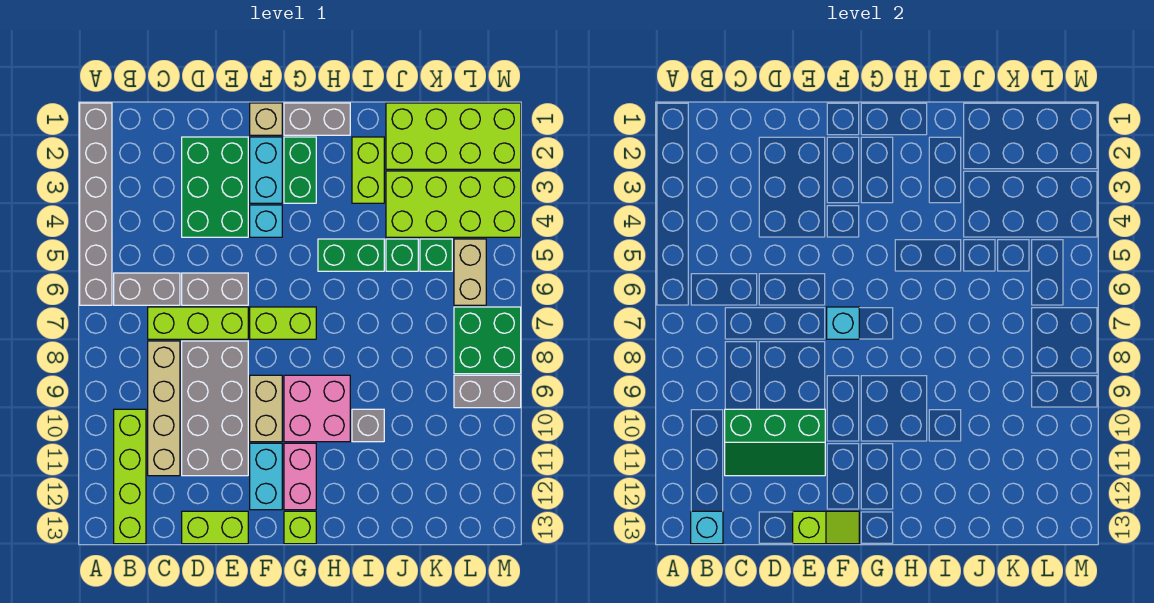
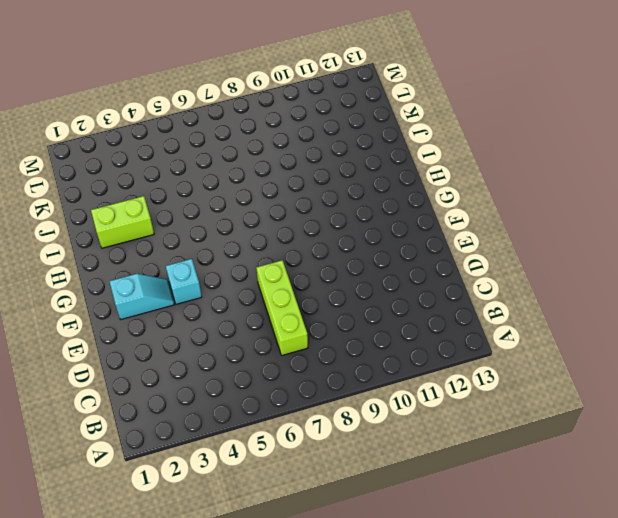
cyan slope F2:F3 level 1 top 2 -> cyan brick F2:F3 level 1
none -> grey brick A1:A6 level 1
none -> grey brick B6:C6 level 1
none -> lime brick B10:B13 level 1
none -> tan brick C8:C11 level 1

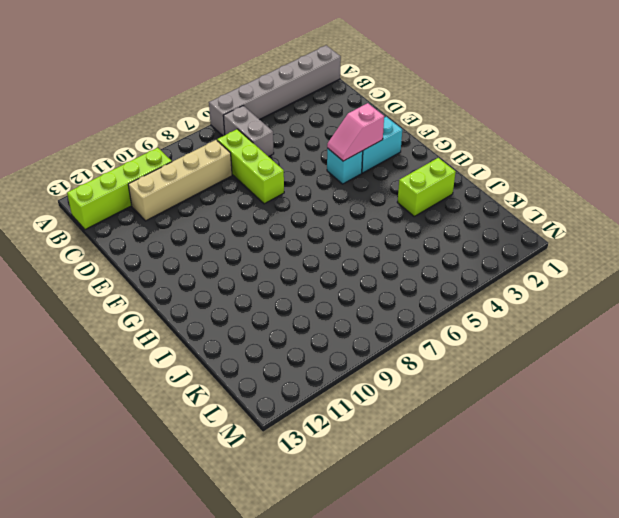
pink slope F3:F4 level 2 top 3 -> none
none -> green brick D2:E4 level 1
none -> grey brick D6:E6 level 1
none -> grey brick D8:E11 level 1
none -> lime brick D13:E13 level 1

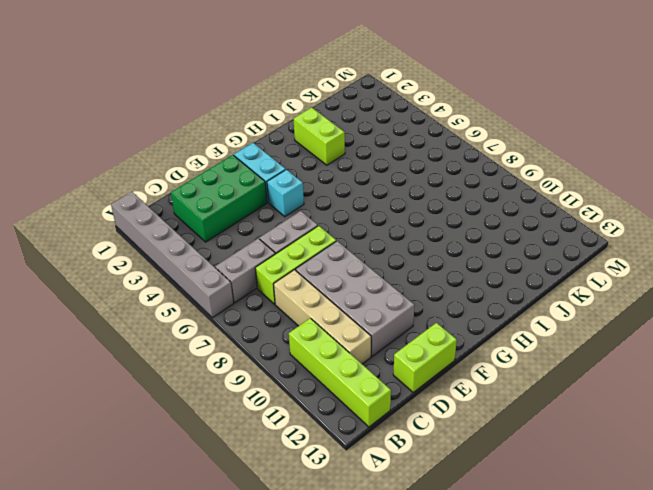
green brick C2:E3 level 1 -> green brick D2:E4 level 1
none -> tan brick F1 level 1
none -> lime brick F7:G7 level 1
none -> tan brick F9:F10 level 1
none -> cyan brick F11:F12 level 1

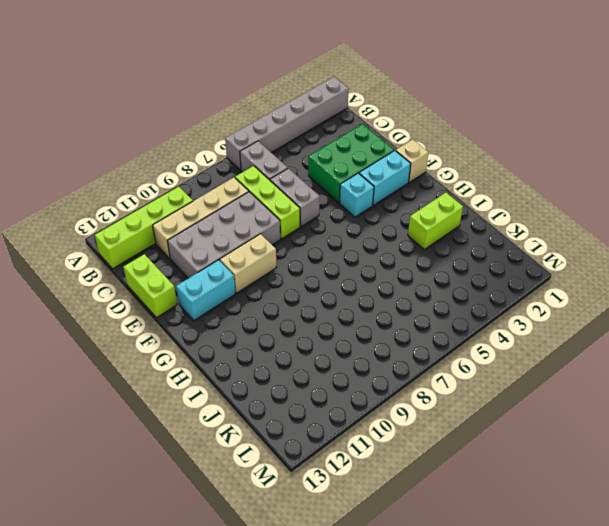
none -> lime brick F7:G7 level 1
none -> grey brick G1:H1 level 1
none -> green brick G2:G3 level 1
none -> pink brick G9:H10 level 1

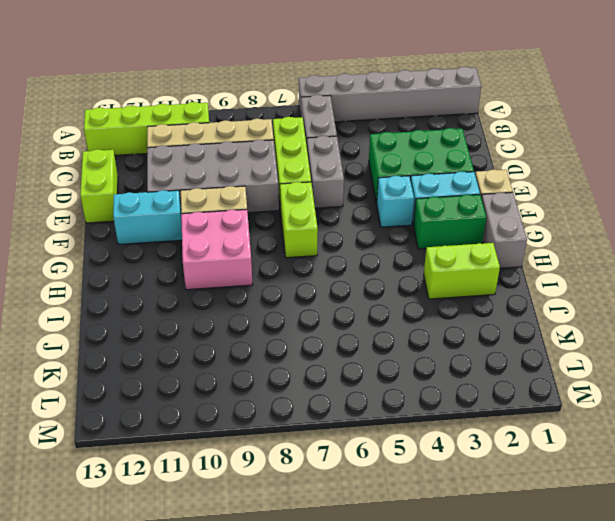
none -> pink brick G11:G12 level 1
none -> lime brick G13 level 1
none -> green brick H5:I5 level 1
none -> grey brick I10 level 1

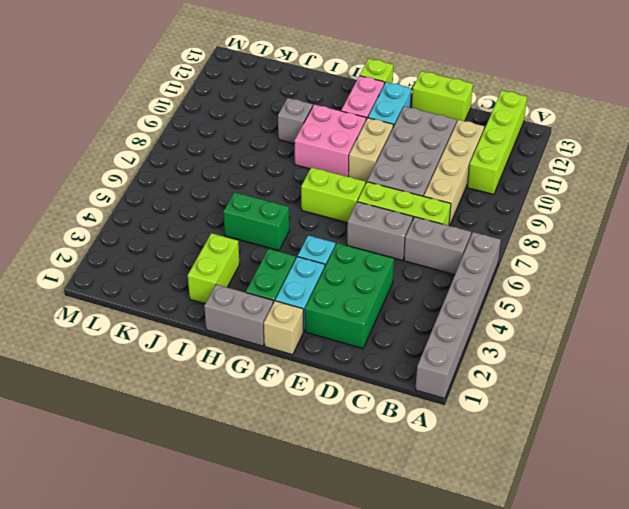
none -> lime brick J1:M2 level 1
none -> lime brick J3:M4 level 1
none -> green brick J5 level 1
none -> green brick K5 level 1

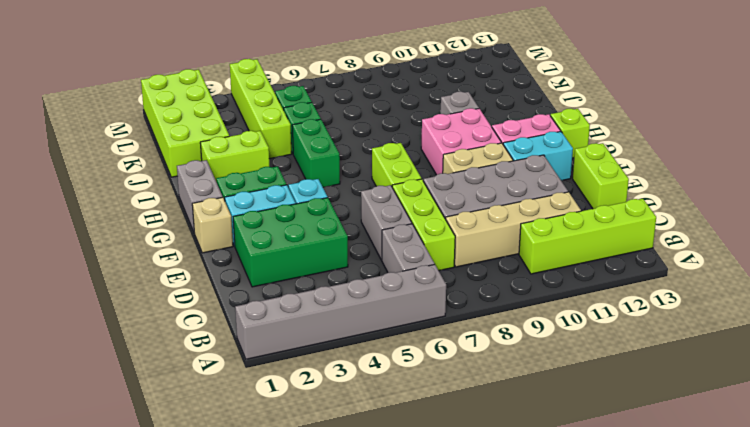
lime brick J4:M4 level 1 -> lime brick J3:M4 level 1
none -> tan brick L5:L6 level 1
none -> green brick L7:M8 level 1
none -> grey brick L9:M9 level 1
none -> cyan brick B13 level 2

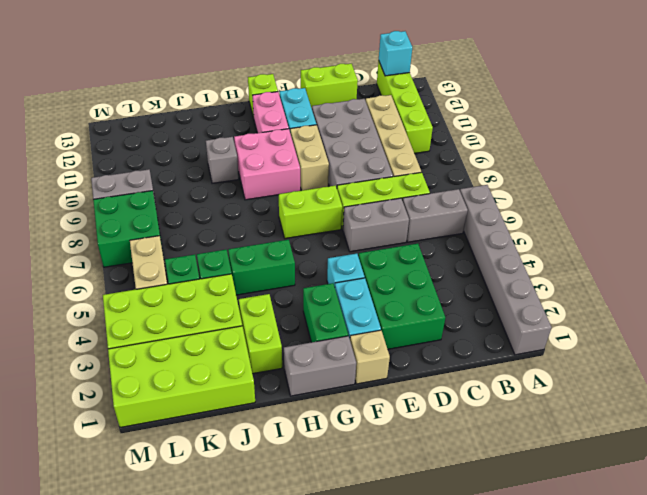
none -> green slope C10:E11 level 2 top 10
none -> lime slope E13:F13 level 2 top E
none -> cyan brick F7 level 2

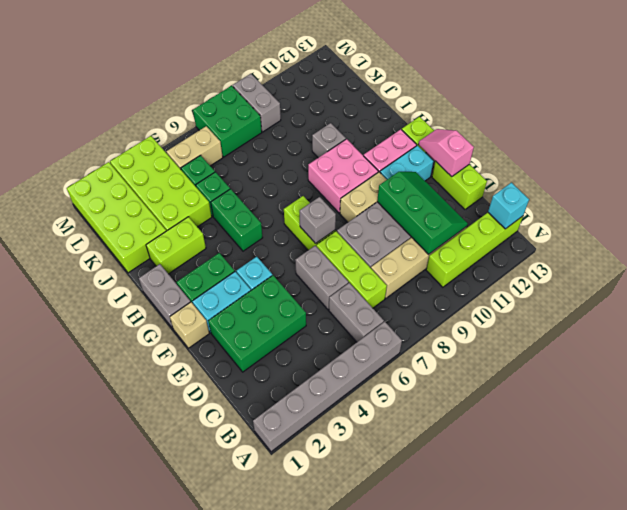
pink slope E13:F13 level 2 top E -> lime slope E13:F13 level 2 top E
grey brick F7 level 2 -> cyan brick F7 level 2

